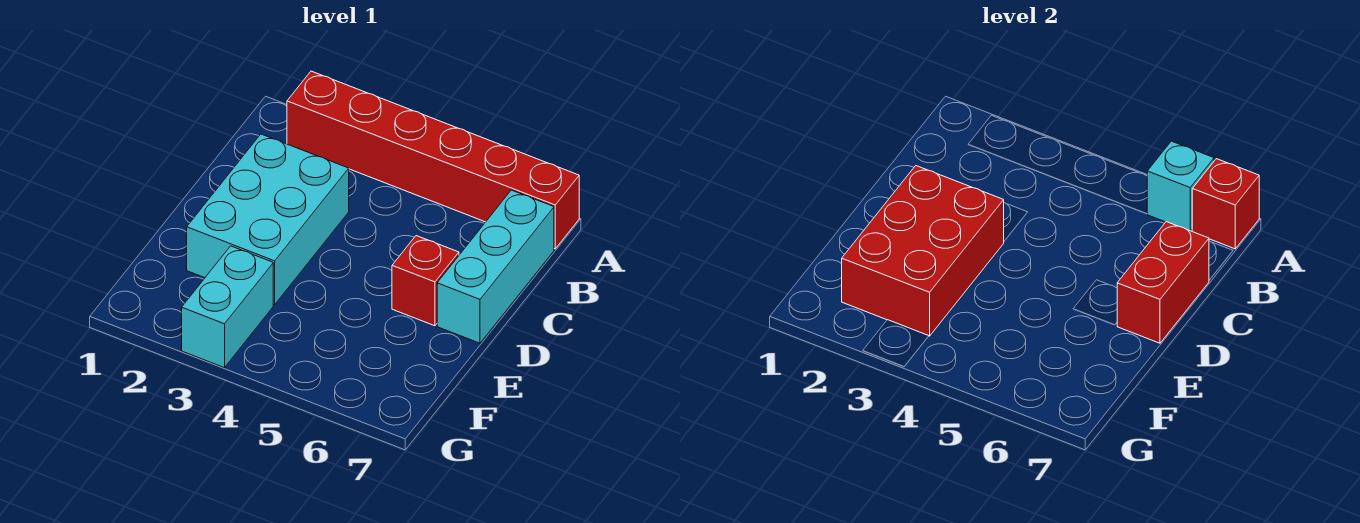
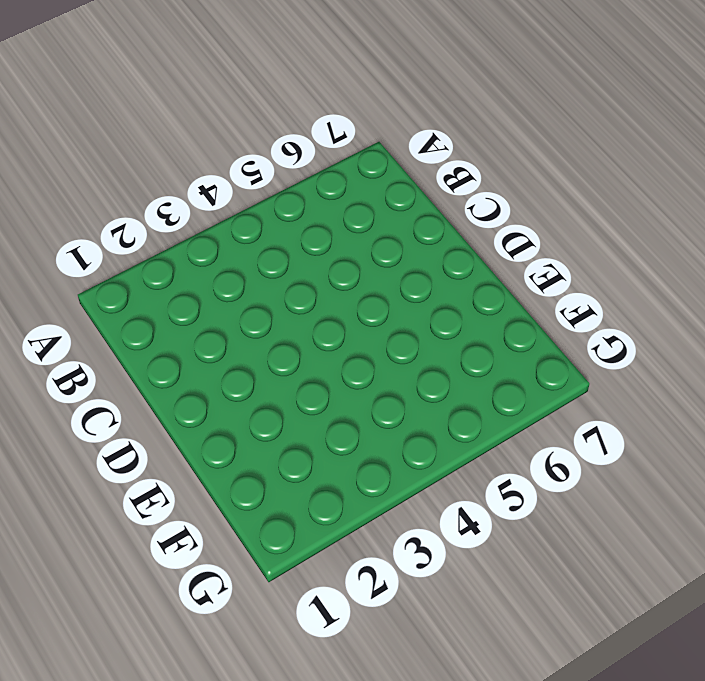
none -> red brick A2:A7 level 1
none -> cyan brick B7:D7 level 1

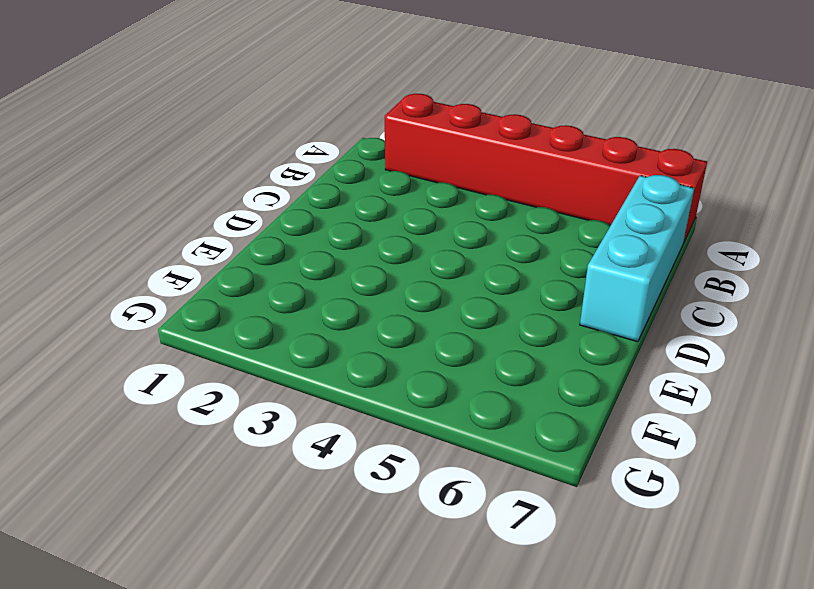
none -> cyan brick C2:E3 level 1
none -> red brick D6 level 1

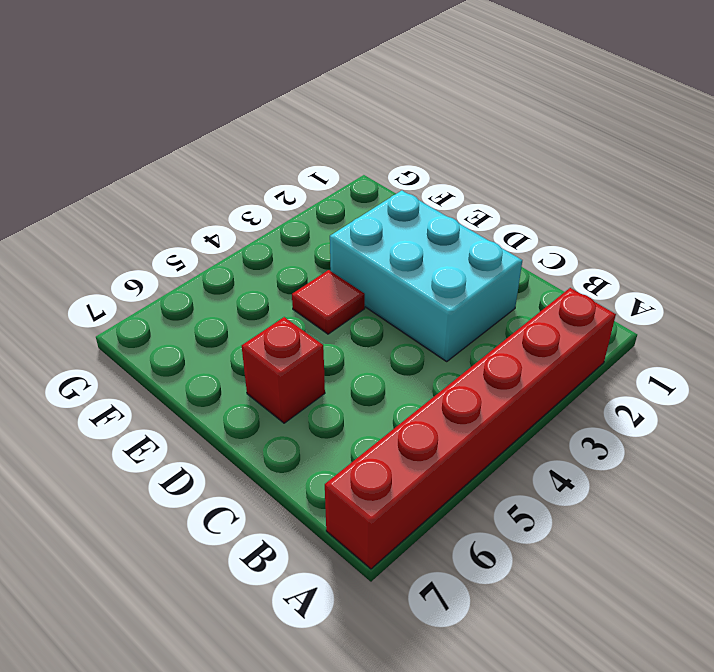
red tile E4 level 1 -> none
none -> cyan brick B7:D7 level 1
none -> cyan brick F3:G3 level 1

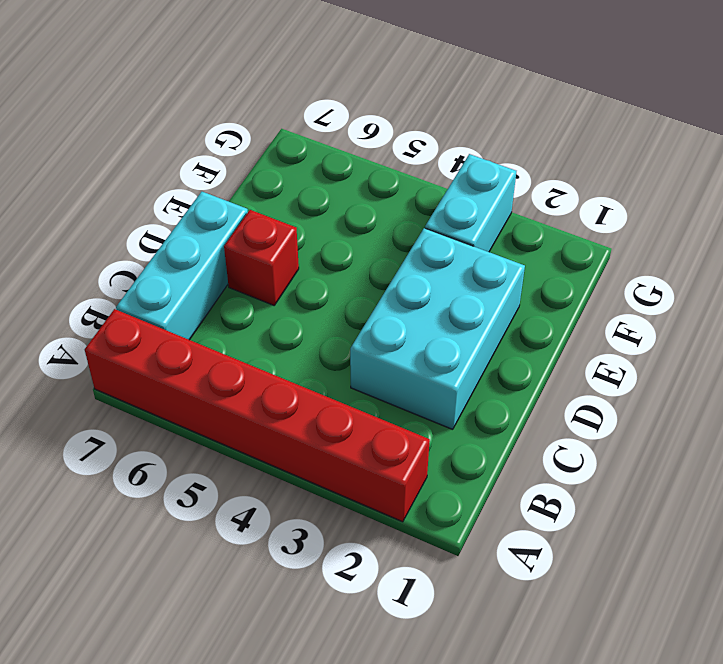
none -> cyan brick A6 level 2
none -> red brick A7 level 2

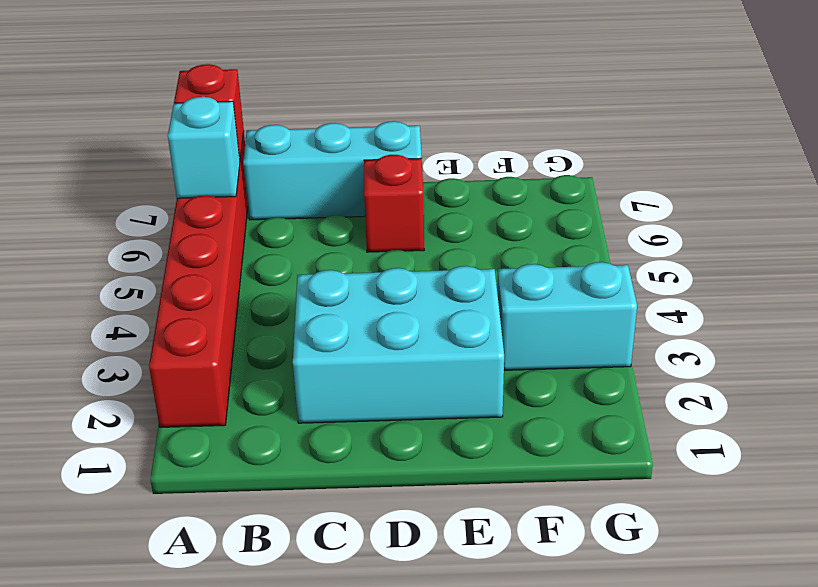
none -> red brick C7:D7 level 2
none -> red brick D2:F3 level 2

